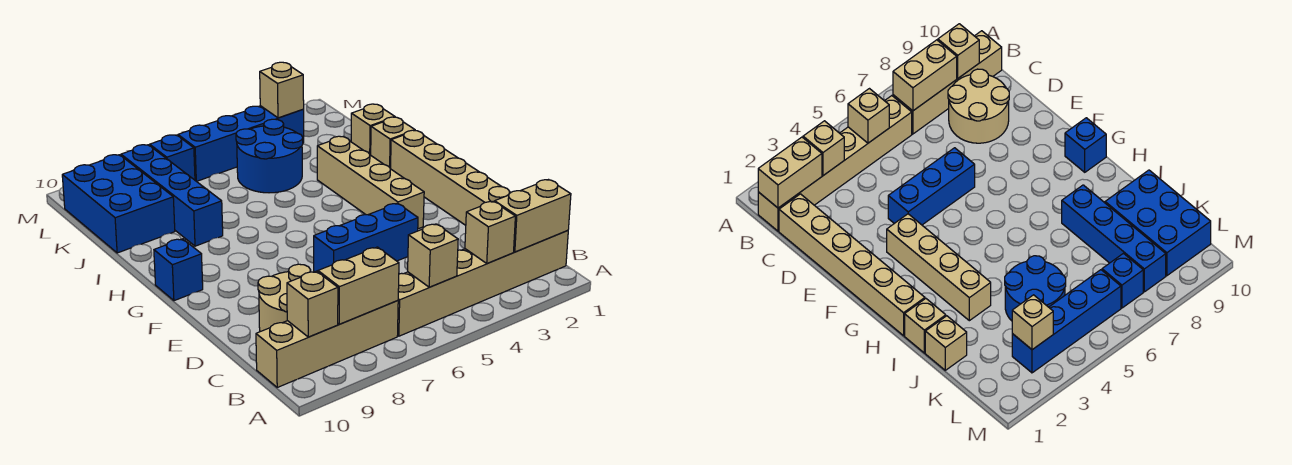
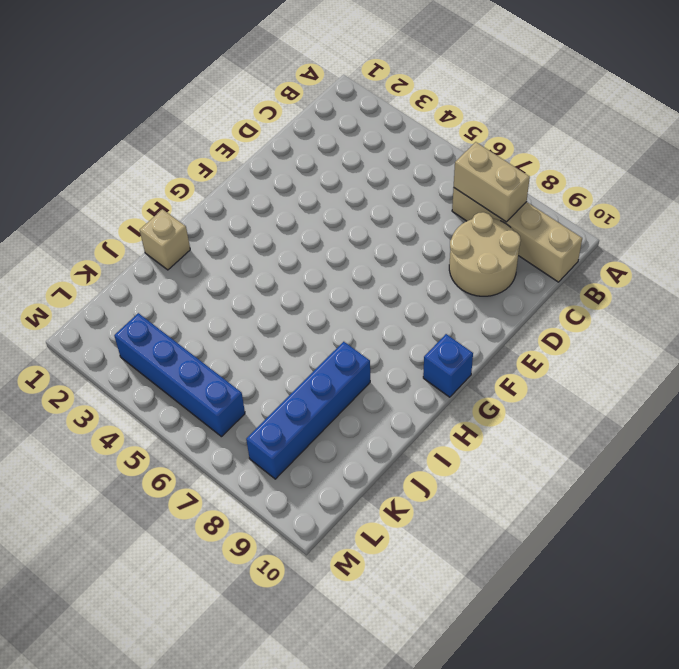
none -> tan brick B1:B6 level 1
none -> tan brick C1:H1 level 1
none -> blue brick E4:E6 level 1

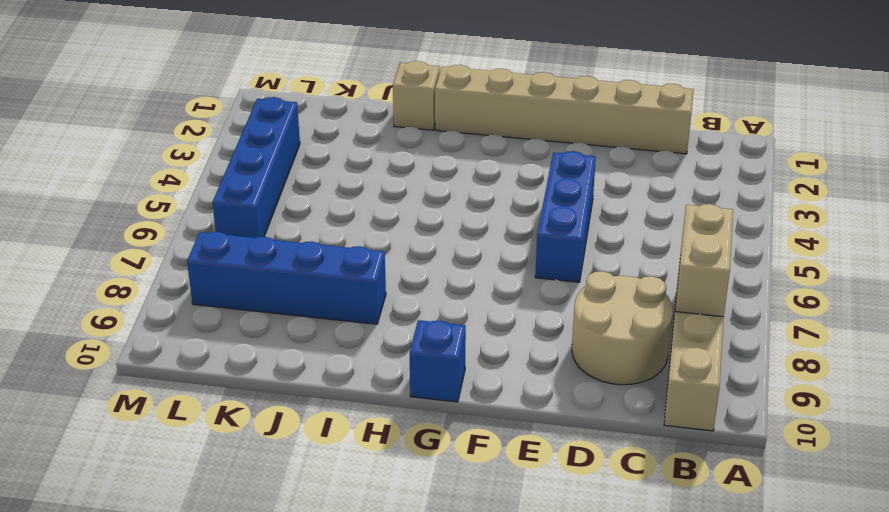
none -> tan brick B1:B6 level 1
none -> tan brick F3:I3 level 1
none -> tan brick J1 level 1

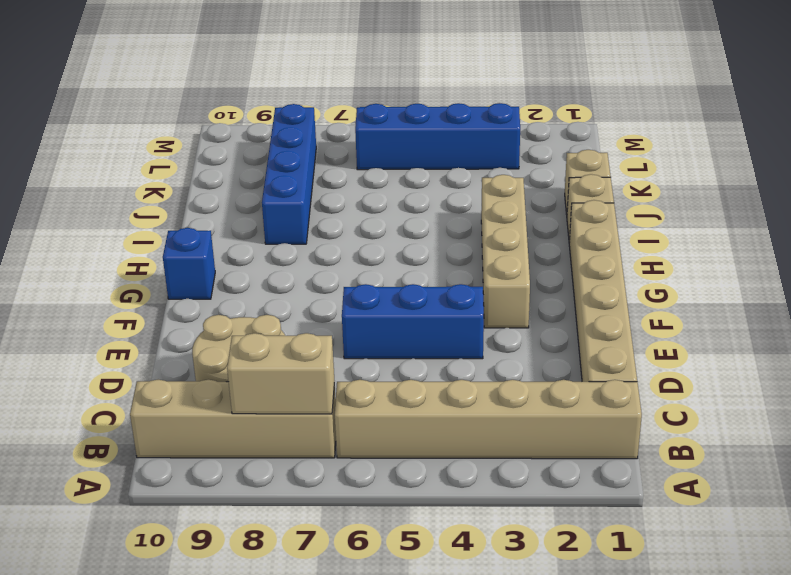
none -> blue round brick J4:K5 level 1
none -> blue brick J9:L10 level 1
none -> blue brick L7 level 1

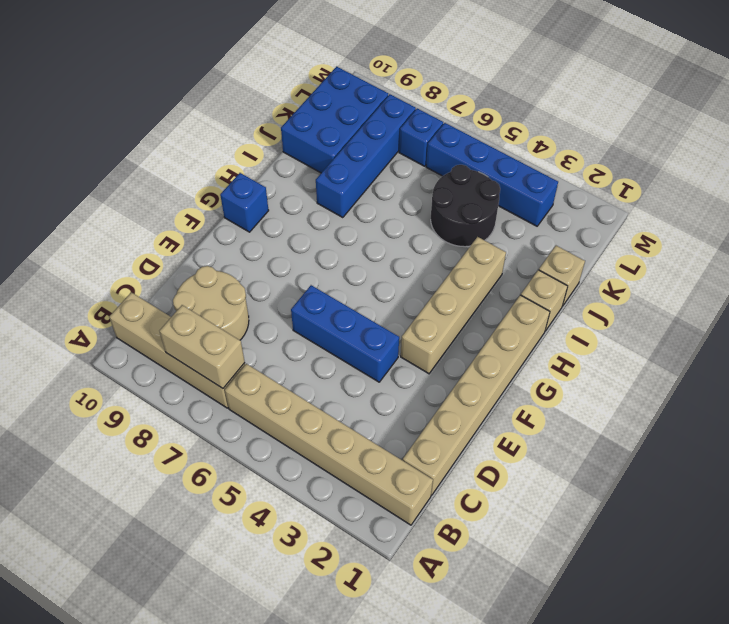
black round brick J4:K5 level 1 -> blue round brick J4:K5 level 1
none -> tan brick B1:B2 level 2
none -> tan brick B3 level 2
none -> tan brick B5 level 2

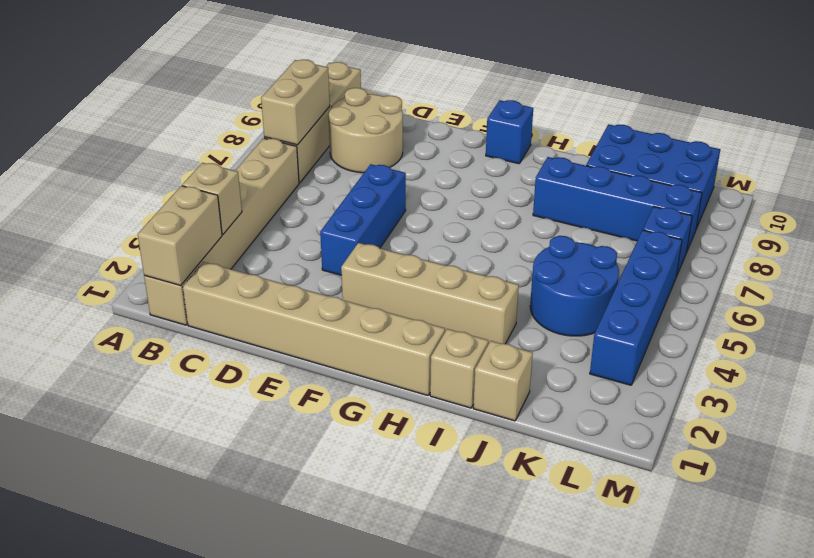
none -> tan brick B5 level 2
none -> tan brick B9 level 2
none -> tan brick L3 level 2

